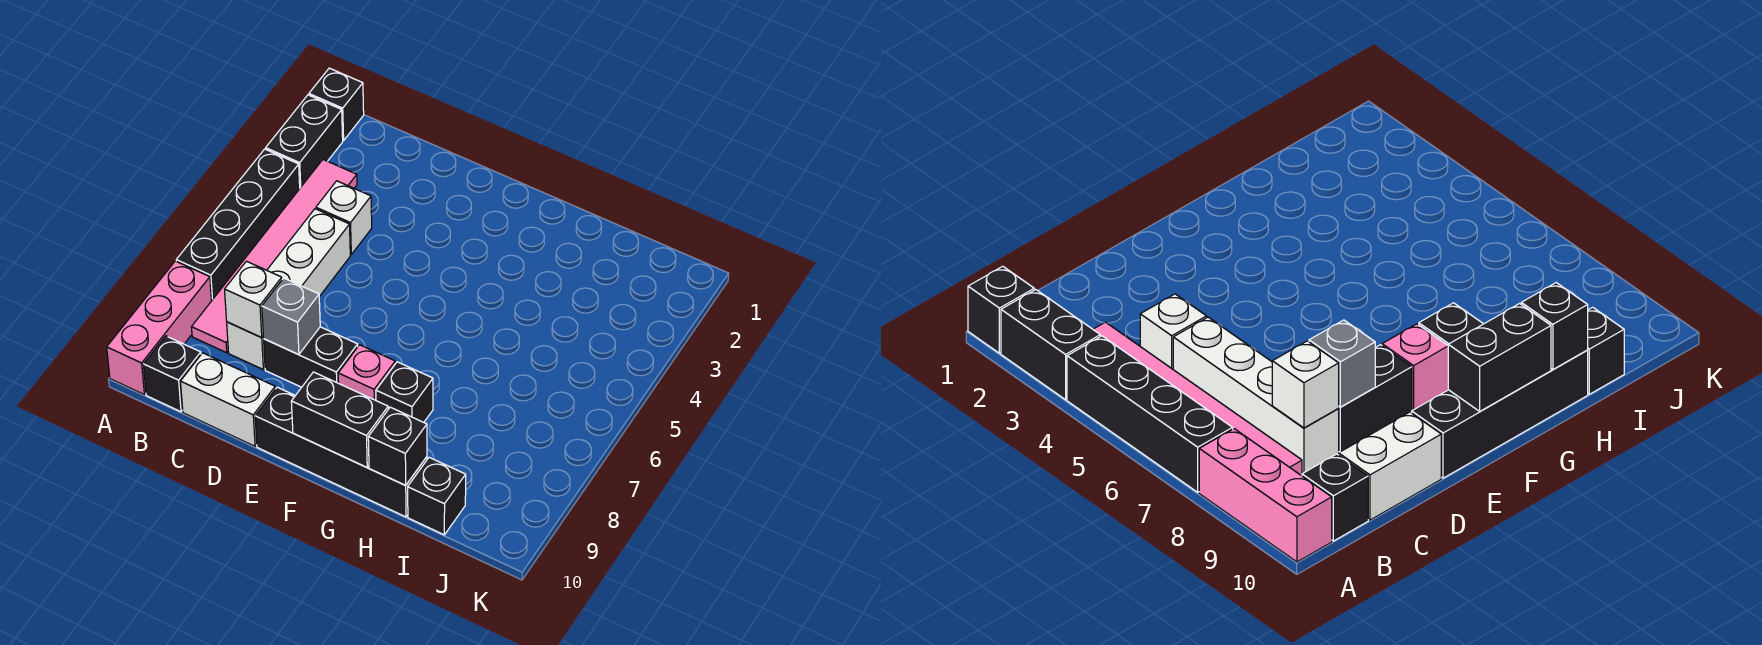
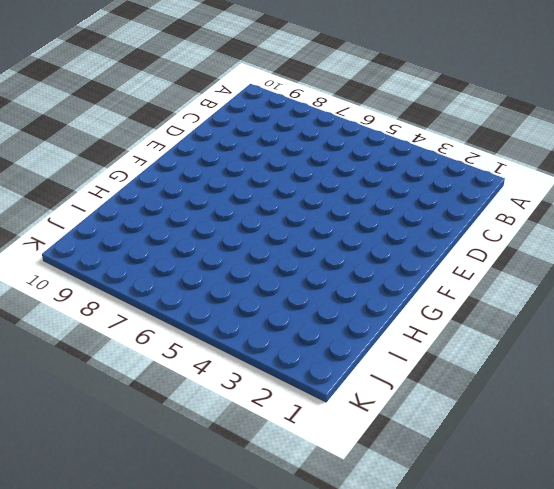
none -> black brick A1 level 1
none -> black brick A2:A3 level 1
none -> black brick A4:A7 level 1

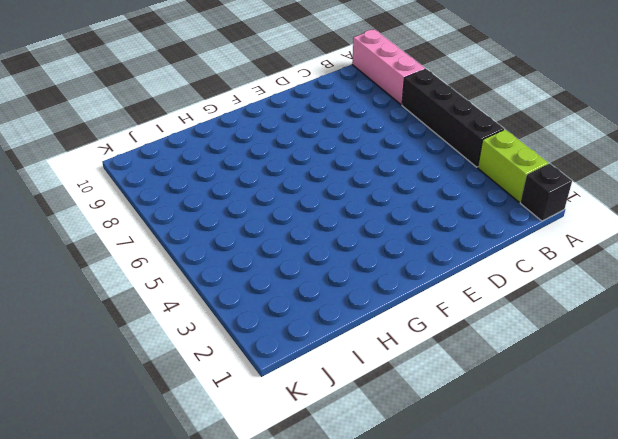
lime brick A2:A3 level 1 -> black brick A2:A3 level 1
none -> pink tile B3:B8 level 1
none -> black brick B10 level 1
none -> white brick C4 level 1

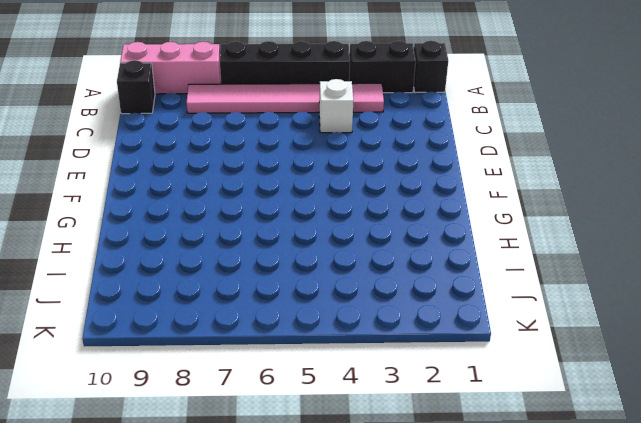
none -> white brick C5:C8 level 1
none -> white brick C10:D10 level 1
none -> black brick D8:E8 level 1

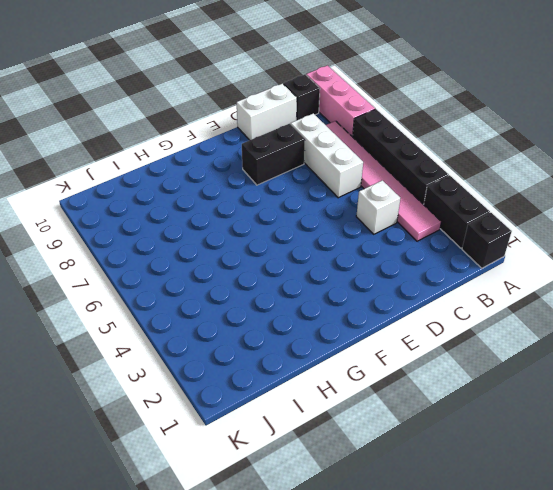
white brick C6:C8 level 1 -> white brick C5:C8 level 1
none -> black brick E10:H10 level 1
none -> pink brick F8 level 1
none -> black brick G8 level 1

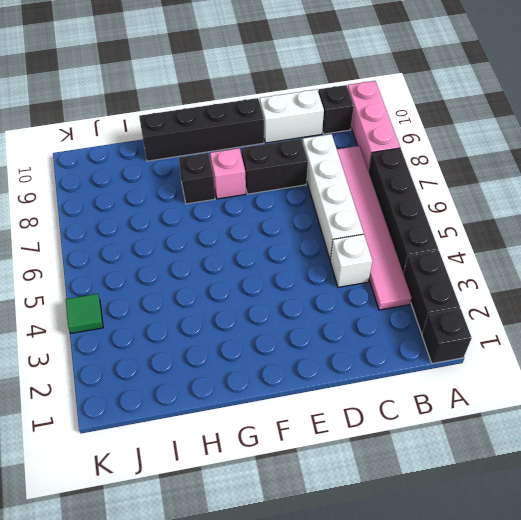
green tile K4 level 1 -> none
none -> black brick I10 level 1
none -> white brick C8 level 2
none -> grey brick D8 level 2

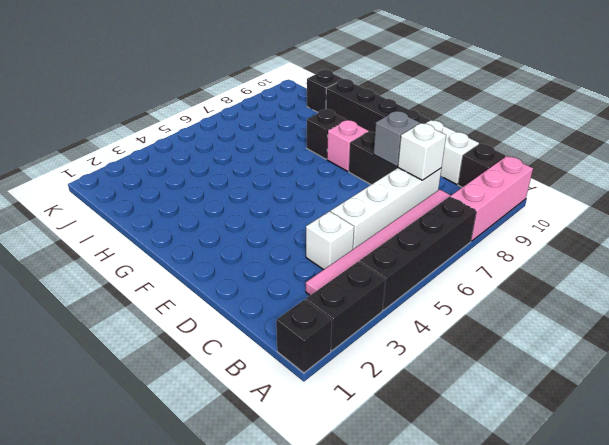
none -> black brick F10:G10 level 2
none -> black brick H10 level 2

